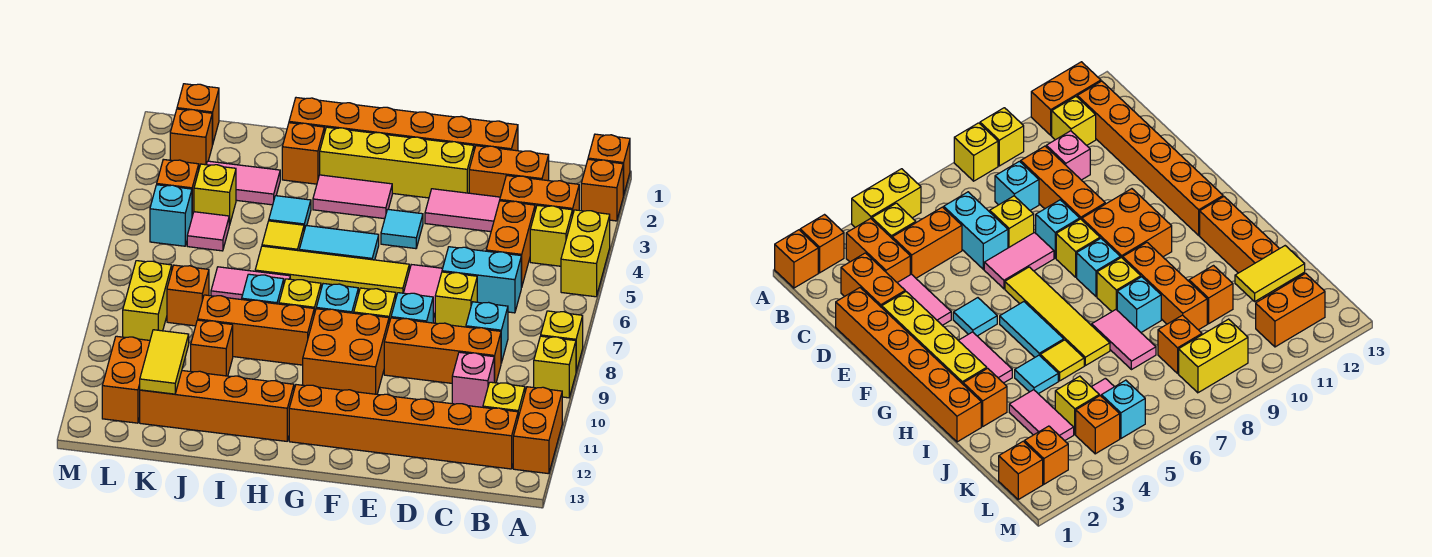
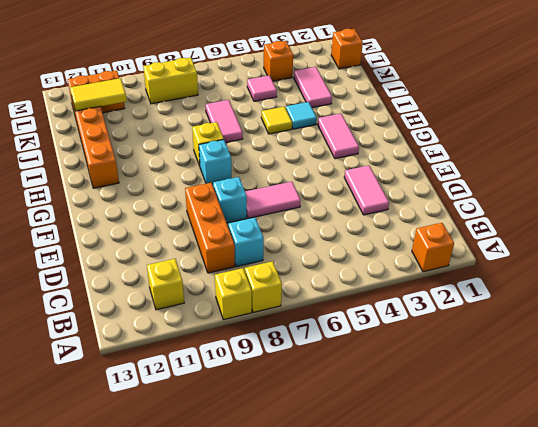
none -> orange brick A1 level 1
none -> yellow brick A4:A5 level 1
none -> orange brick A11:A12 level 1
none -> orange brick B3:C3 level 1

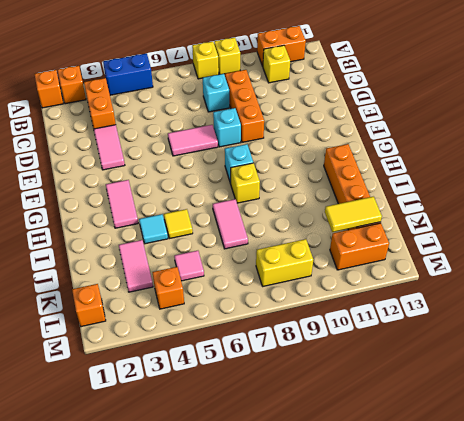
blue brick A4:A5 level 1 -> yellow brick A4:A5 level 1
none -> yellow brick B4 level 1
none -> orange brick B12:G12 level 1
none -> orange brick C2:D2 level 1
none -> orange brick C4:C5 level 1

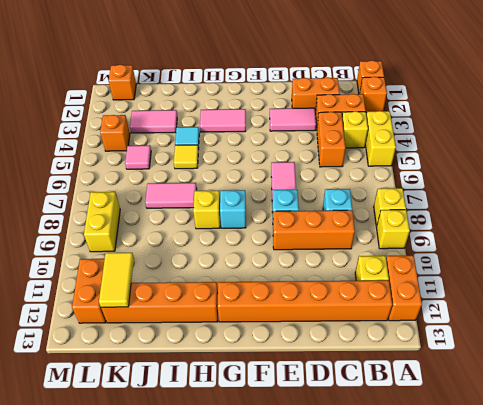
none -> cyan brick C6:D6 level 1
none -> pink brick C10 level 1
none -> orange brick D1:I1 level 1
none -> yellow brick D7 level 1

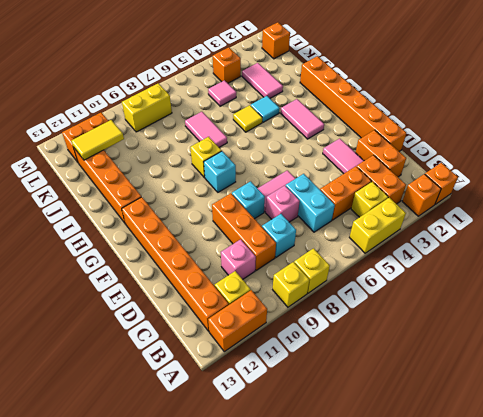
pink brick D7 level 1 -> yellow brick D7 level 1
none -> yellow brick E2:H2 level 1
none -> cyan tile F4 level 1
none -> yellow tile F6:I6 level 1
none -> yellow brick F8 level 1

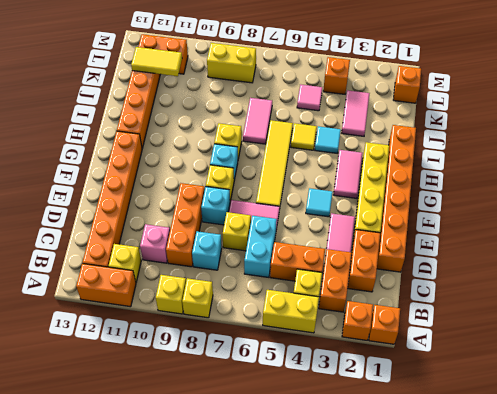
none -> orange brick F9:G10 level 1
none -> cyan tile G5:H5 level 1
none -> orange brick H9:J9 level 1
none -> orange brick I2 level 1

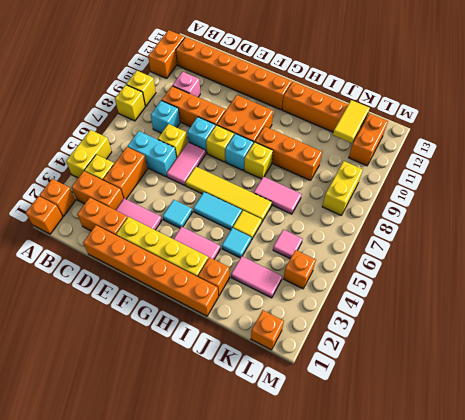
none -> yellow brick B11 level 1
none -> cyan brick I8 level 1
none -> orange brick J10 level 1
none -> yellow brick K4 level 1

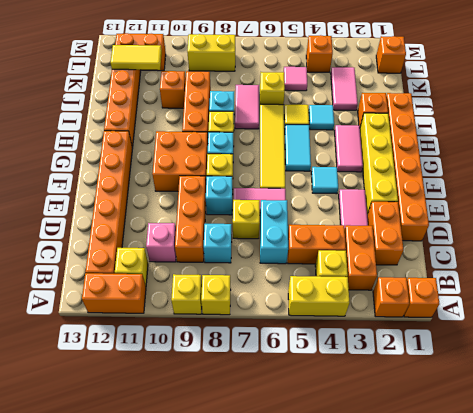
yellow brick J6 level 1 -> yellow brick K4 level 1
none -> orange brick K8 level 1
none -> orange brick L2 level 1
none -> cyan brick L5 level 1

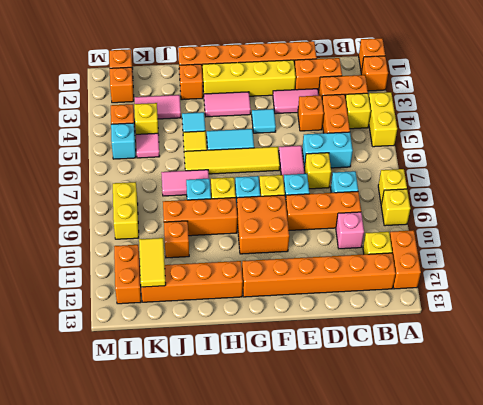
orange brick D4 level 1 -> orange brick K8 level 1

